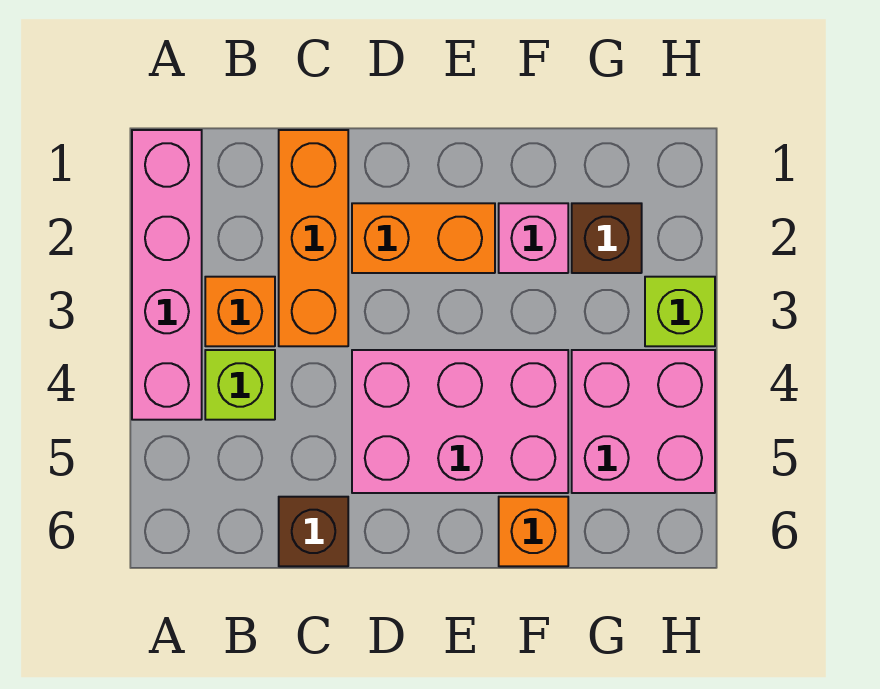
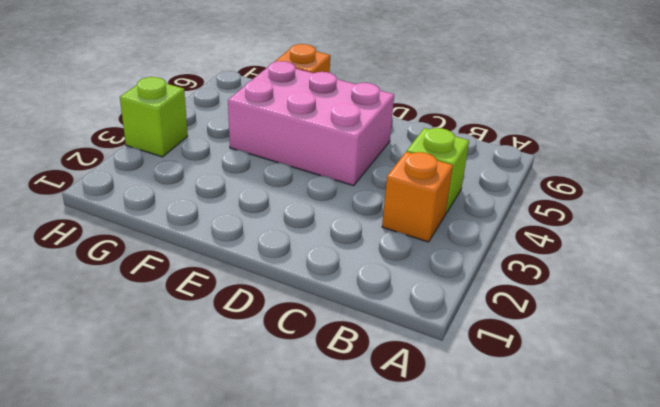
none -> pink brick A1:A4 level 1
none -> orange brick C1:C3 level 1
none -> brown brick C6 level 1

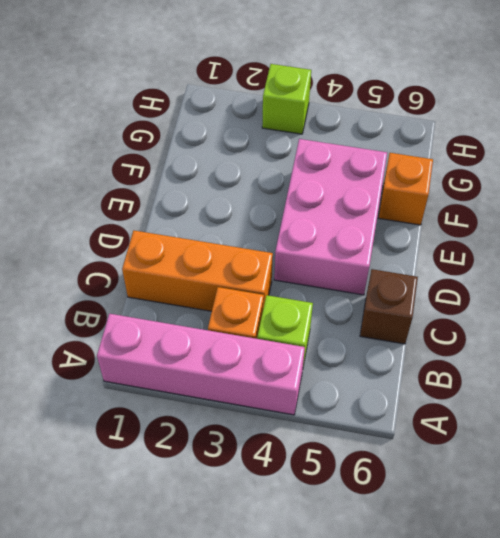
none -> orange brick D2:E2 level 1
none -> pink brick F2 level 1
none -> brown brick G2 level 1

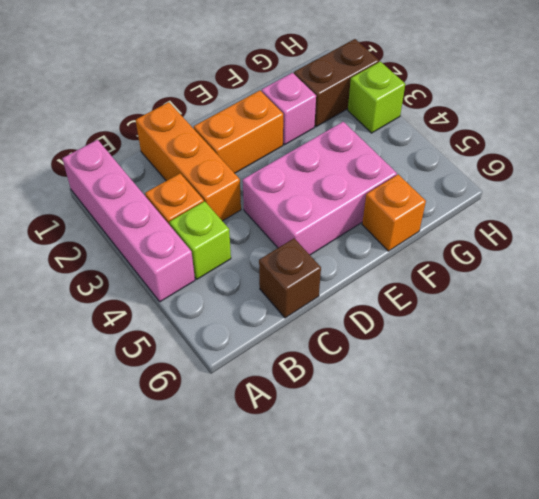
brown brick G2:H2 level 1 -> brown brick G2 level 1
none -> pink brick G4:H5 level 1

